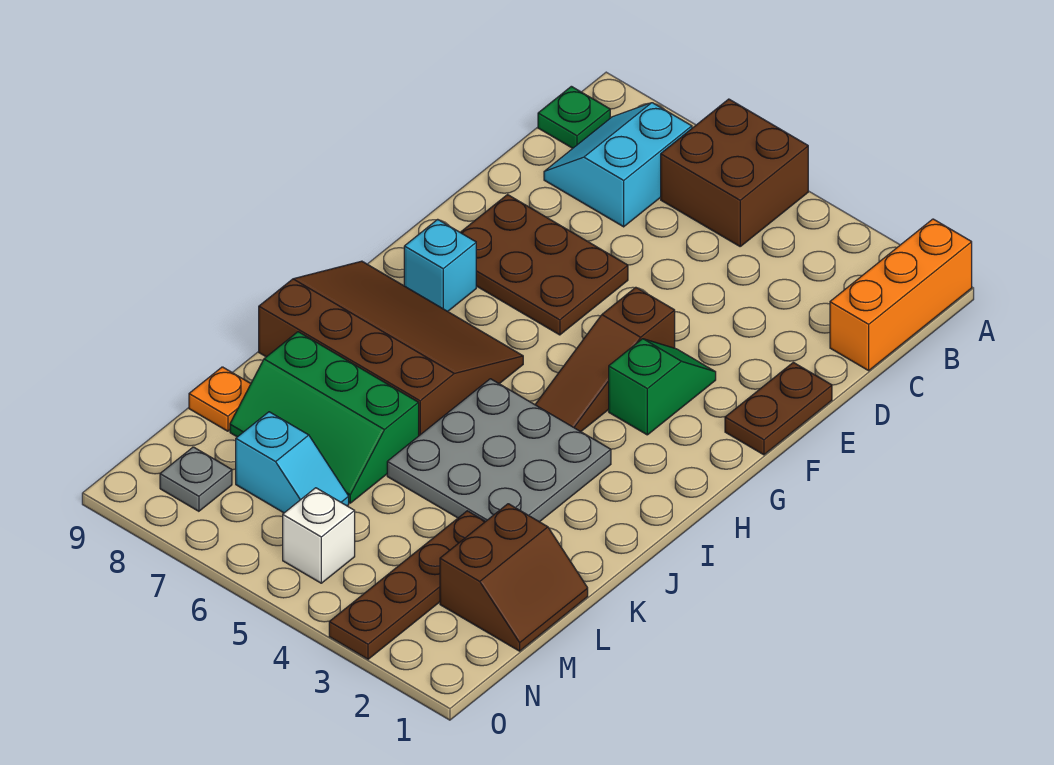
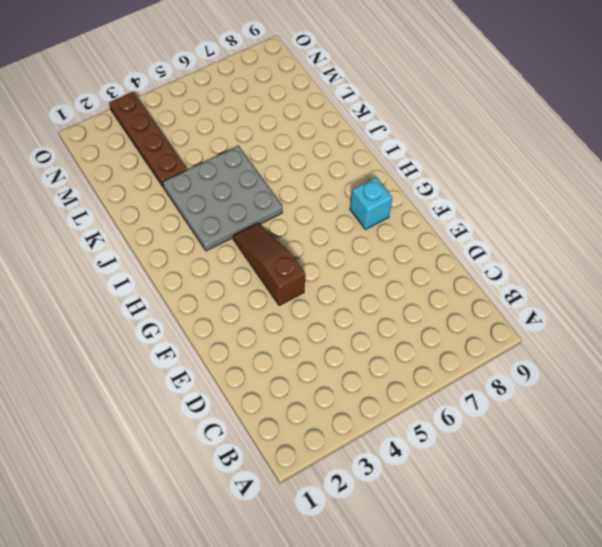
none -> orange brick A1:C1 level 1
none -> brown brick A5:B6 level 1
none -> cyan slope B7:C8 level 1 top 7

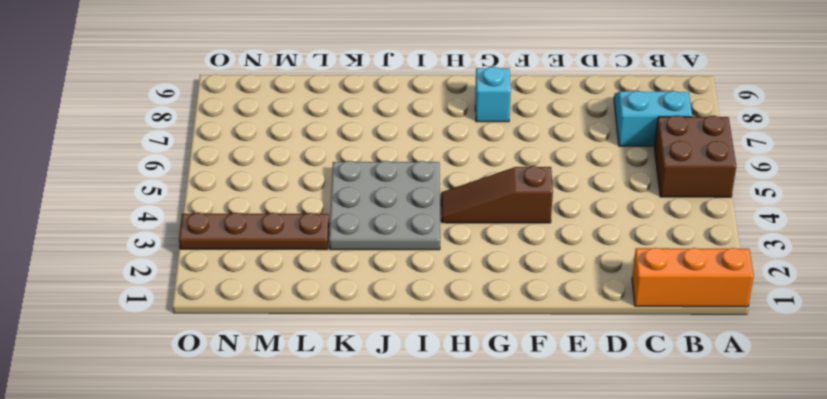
none -> green plate B9 level 1
none -> brown plate E1:F1 level 1
none -> brown plate E6:F8 level 1

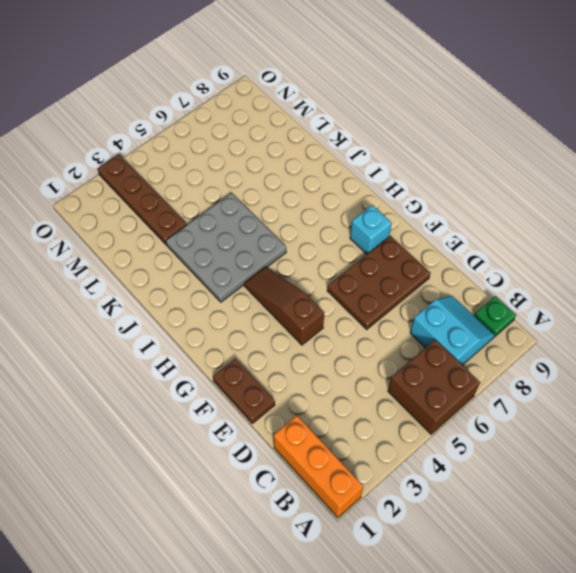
none -> green slope F3:G3 level 1 top G
none -> brown slope H6:J9 level 1 top J
none -> green slope K6:L8 level 1 top K

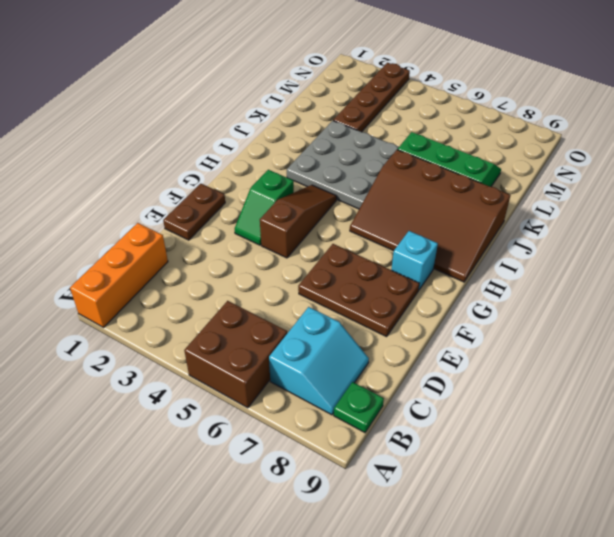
none -> brown slope L1:M2 level 1 top 2
none -> orange plate L9 level 1
none -> cyan slope M6:M7 level 1 top 7

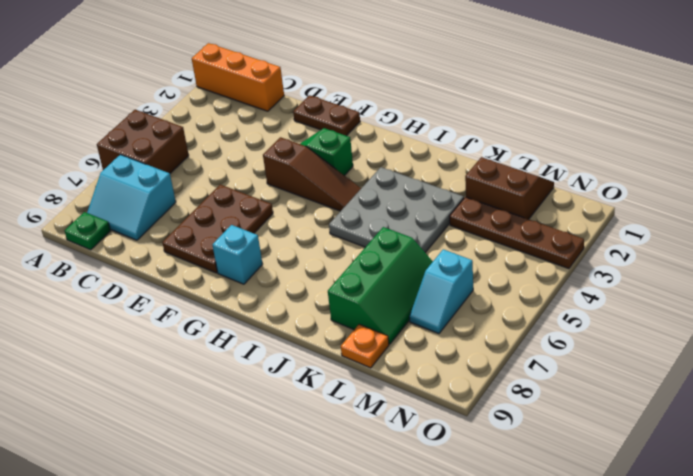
cyan slope M6:M7 level 1 top 6 -> cyan slope M6:M7 level 1 top 7
none -> brown slope H6:J9 level 1 top J
none -> white brick N5 level 1
none -> grey plate N8 level 1

